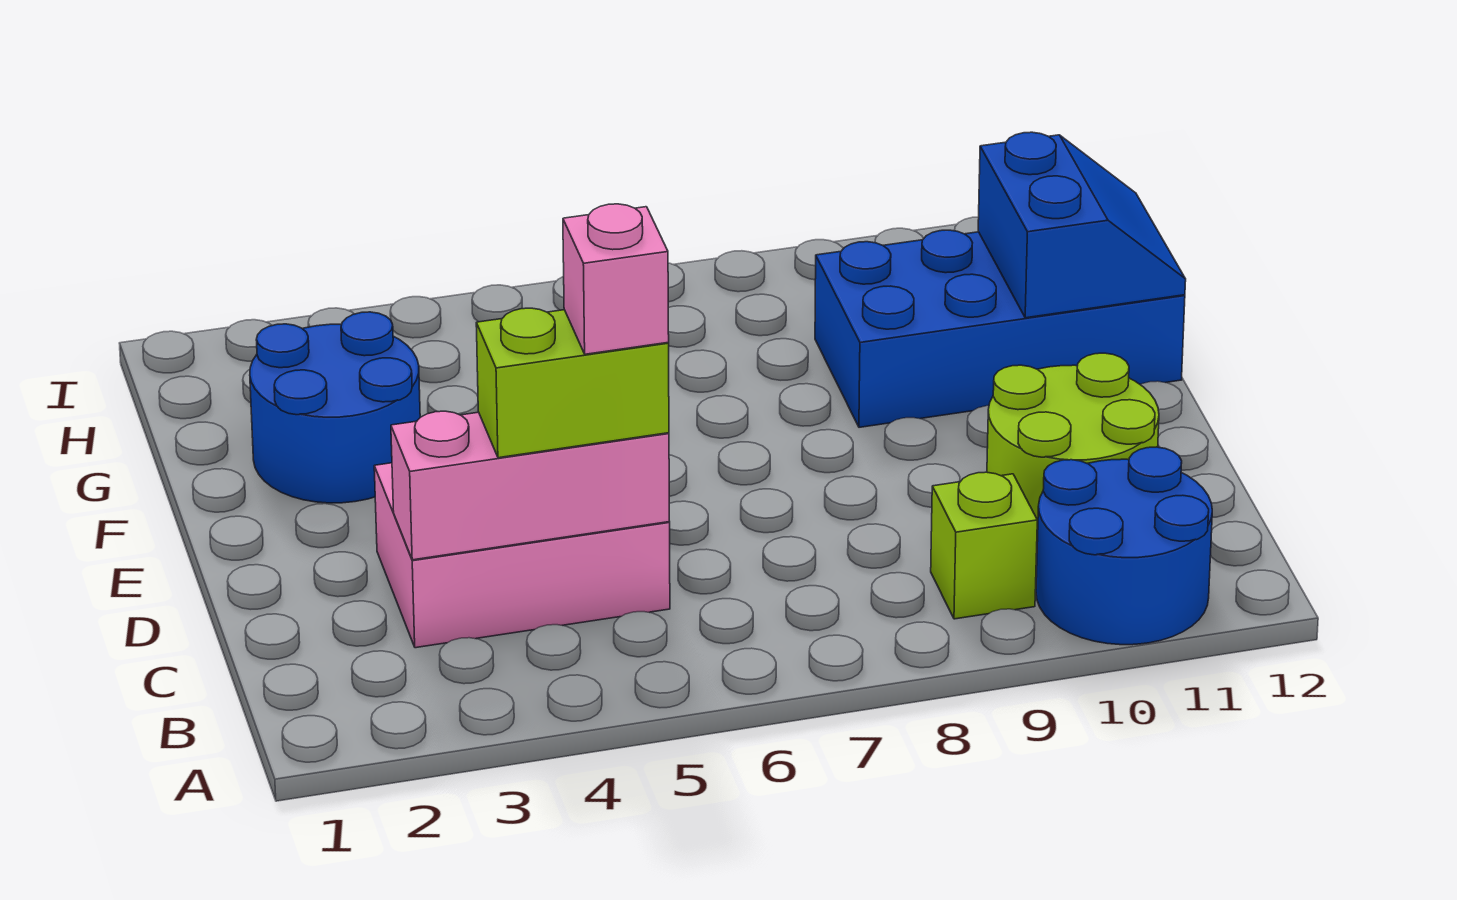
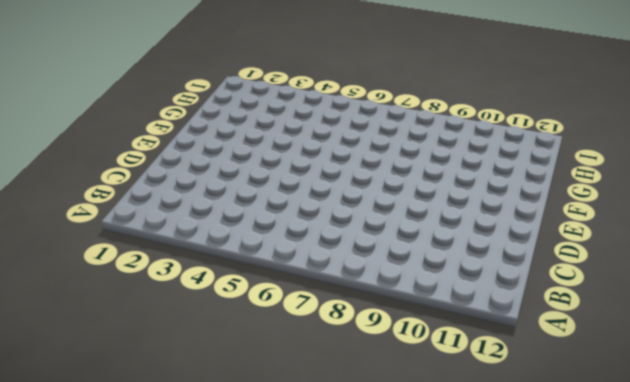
none -> blue round brick A10:B11 level 1
none -> lime brick B9 level 1

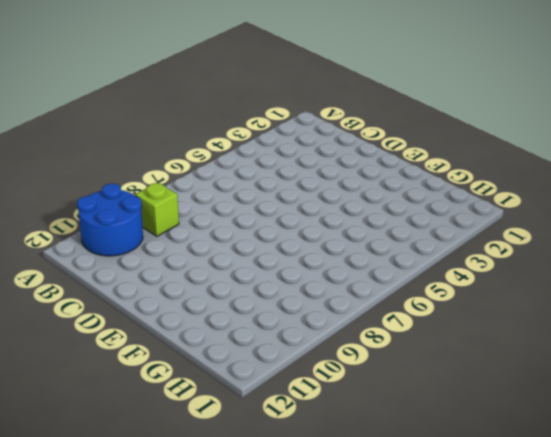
none -> pink brick C3:D5 level 1
none -> lime round brick C10:D11 level 1

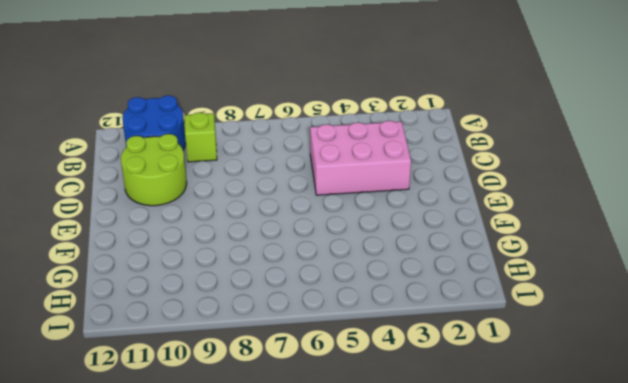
none -> blue round brick F2:G3 level 1
none -> blue brick F9:G12 level 1

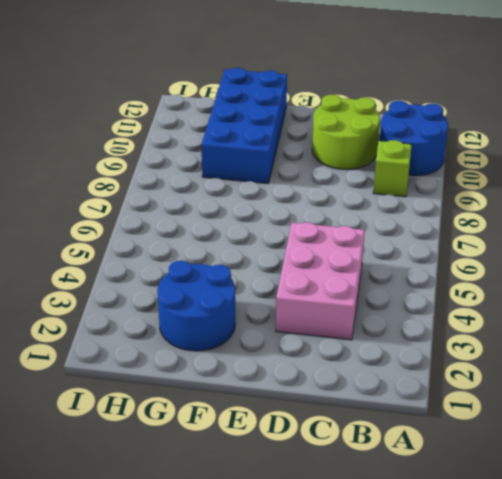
none -> pink brick C3:C5 level 2
none -> blue slope F11:G12 level 2 top 11

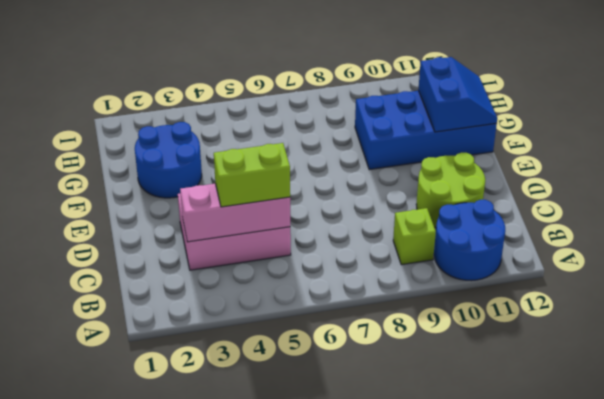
none -> pink brick C5 level 4

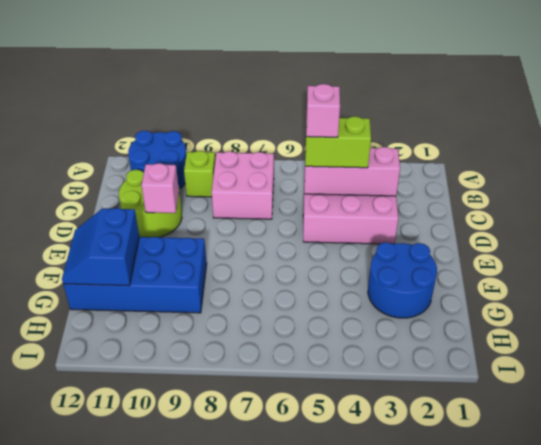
pink brick B7:C8 level 1 -> none
pink brick D10 level 2 -> none

